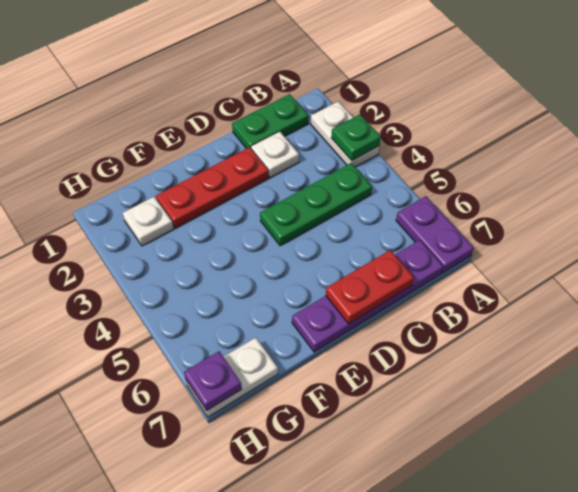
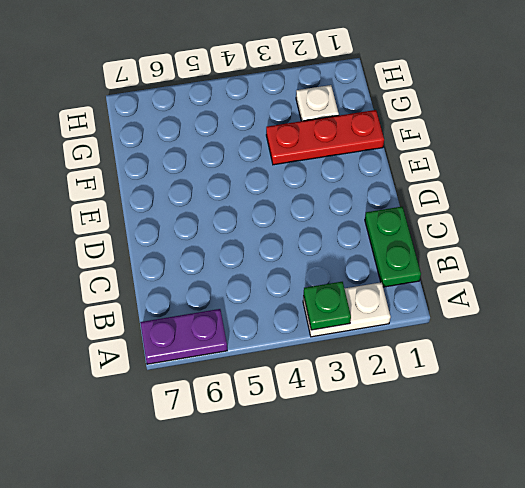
red plate F1:F3 level 1 -> red plate D2:F2 level 1
none -> green plate B4:D4 level 1
none -> purple plate B7:E7 level 1
none -> white plate C2 level 1

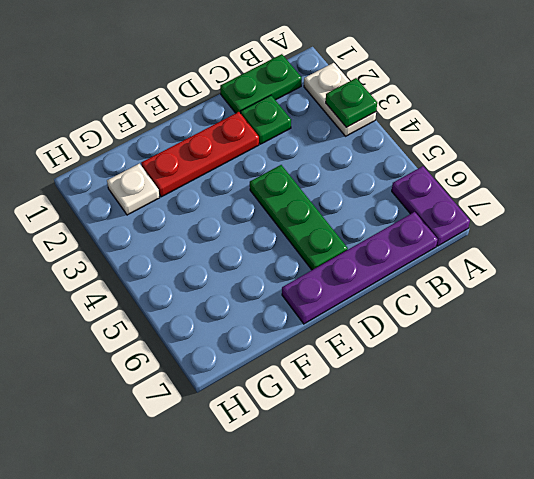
green plate C2 level 1 -> white plate C2 level 1
green plate D4:D6 level 1 -> green plate B4:D4 level 1
none -> white plate G7:H7 level 1
none -> red plate C7:D7 level 2
none -> purple plate H7 level 2

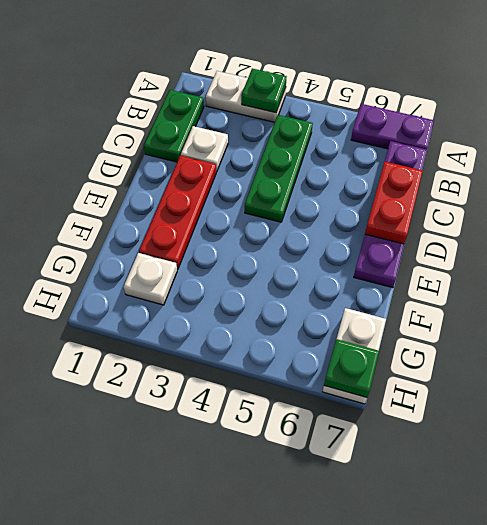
green plate H7 level 2 -> purple plate H7 level 2

